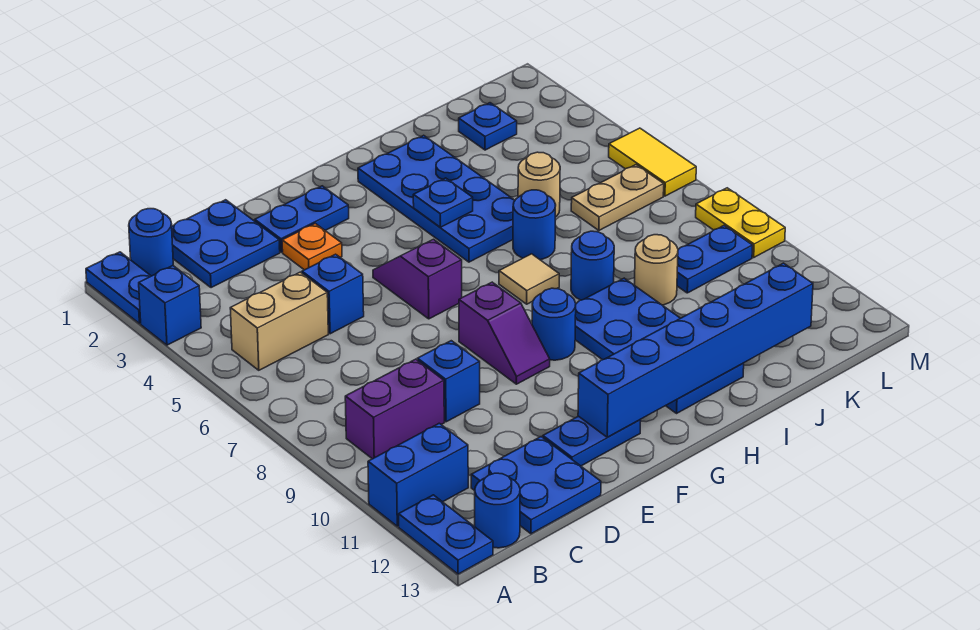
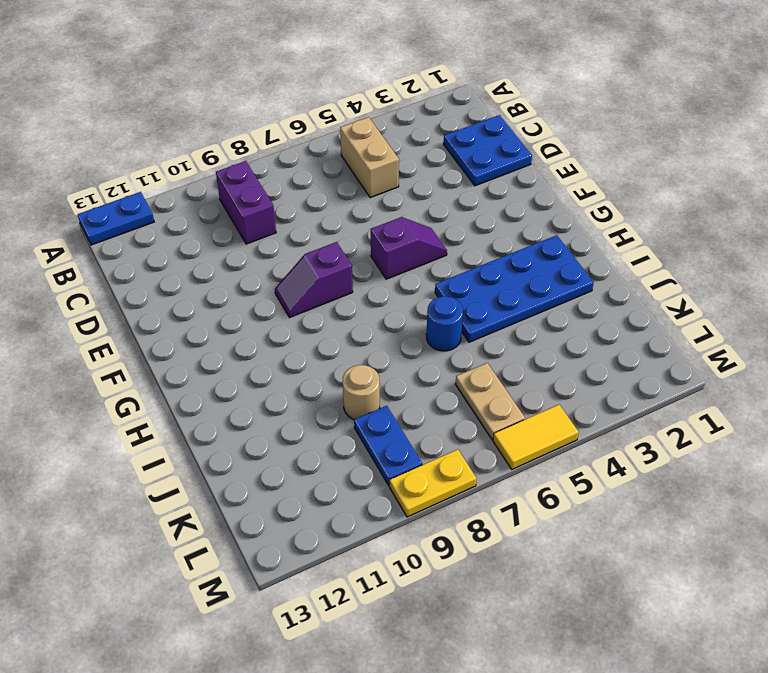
none -> blue plate A1:A2 level 1
none -> blue brick A3 level 1
none -> blue brick A11:B11 level 1
none -> blue round brick B1 level 1

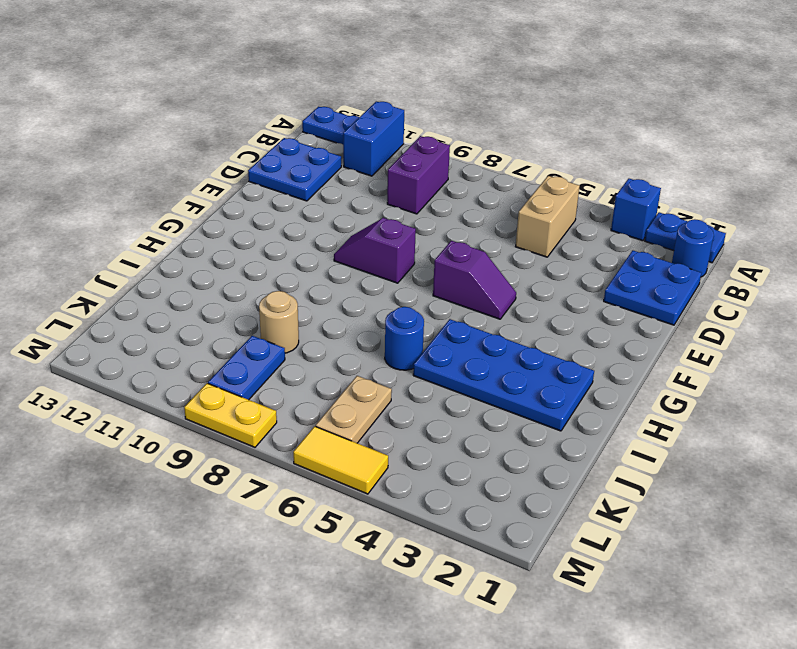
none -> blue round brick B13 level 1
none -> blue brick D5 level 1
none -> blue brick D9 level 1
none -> blue plate E2:F2 level 1

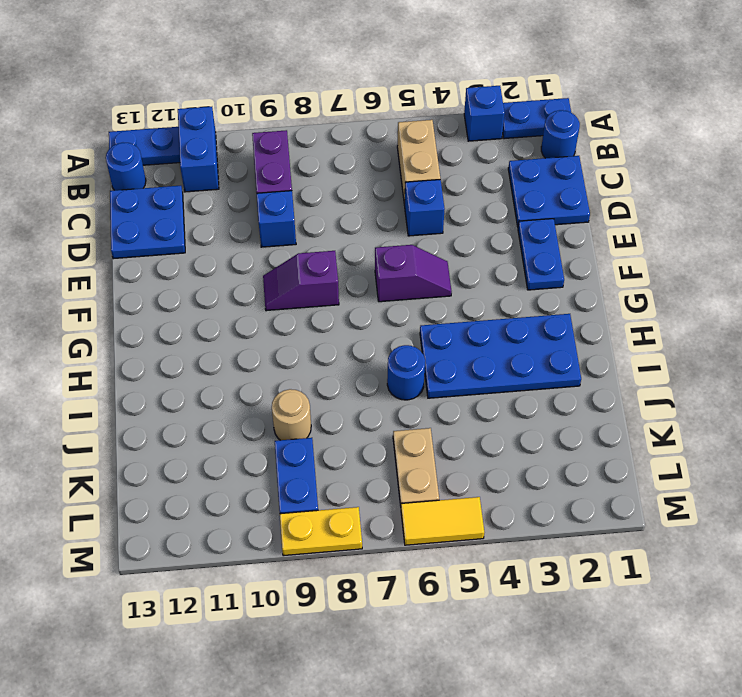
none -> orange plate E3 level 1
none -> blue plate E12:F12 level 1
none -> blue round brick G9 level 1
none -> tan tile H7 level 1

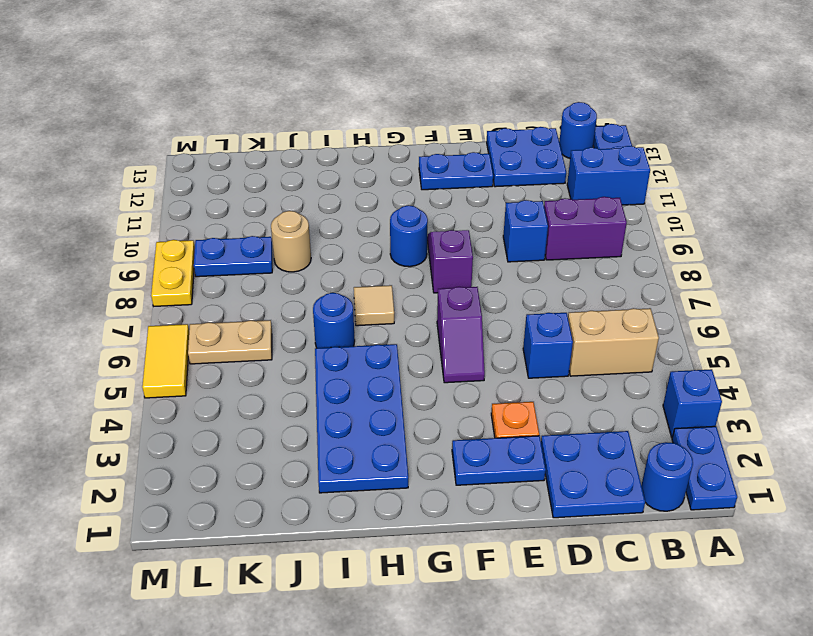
none -> blue plate H9:I12 level 1
none -> blue round brick I8 level 1
none -> tan round brick J5 level 1
none -> blue plate K2 level 1

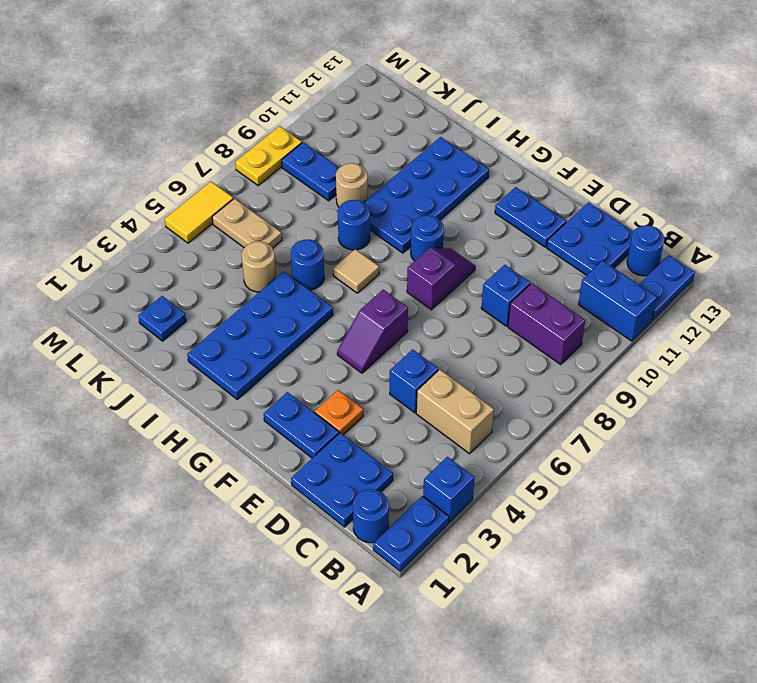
none -> blue brick F12:K12 level 2
none -> blue plate H4 level 2

